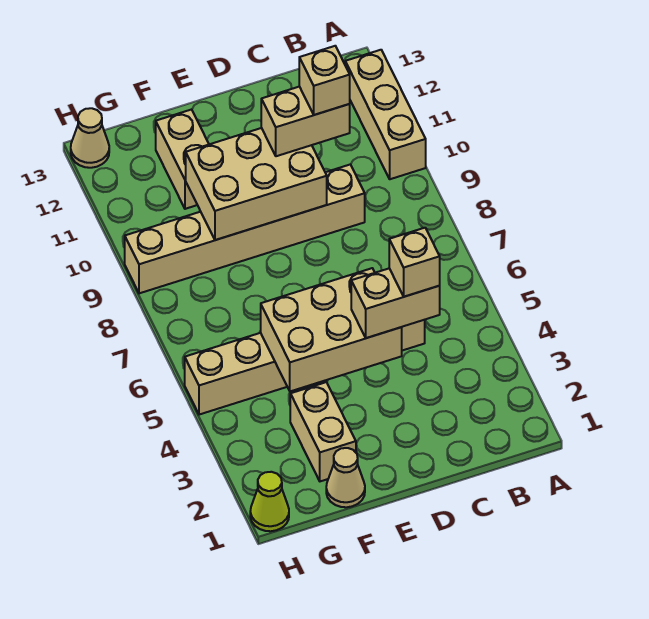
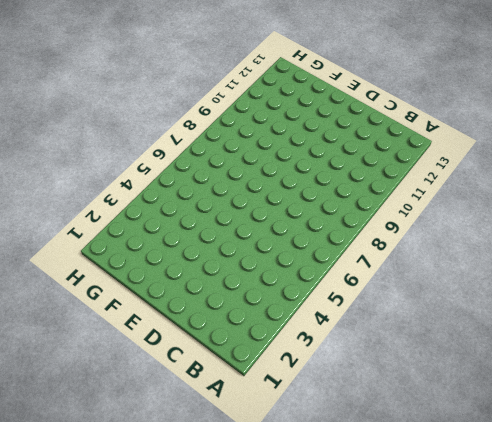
none -> tan brick A10:A12 level 1
none -> tan brick C5:H5 level 1
none -> tan brick C9:H9 level 1

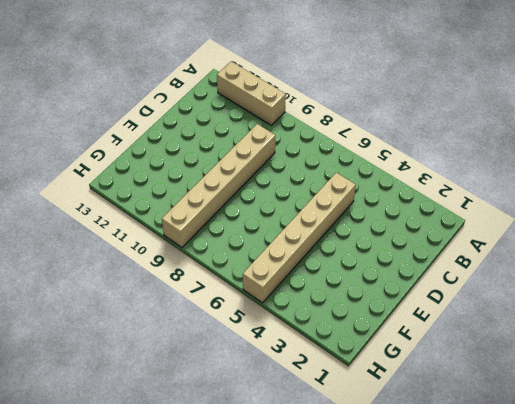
none -> tan cone F1 level 1
none -> tan brick F2:F3 level 1
none -> tan brick F11:F12 level 1

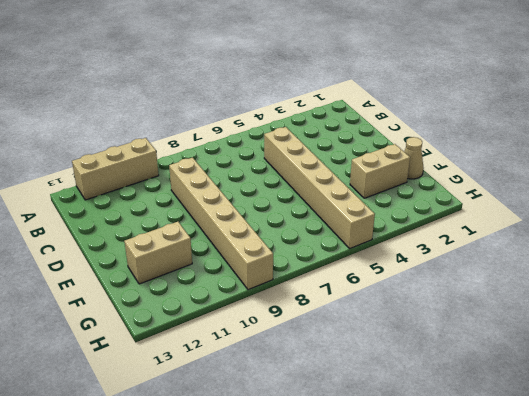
none -> lime cone H1 level 1
none -> tan cone H13 level 1
none -> tan brick D4:F5 level 2

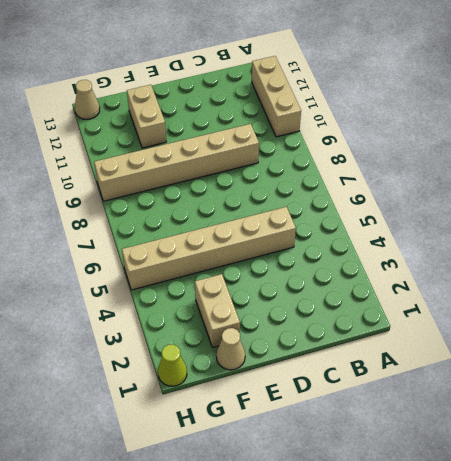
none -> tan brick D4:F5 level 2
none -> tan brick D9:F10 level 2
none -> tan brick C4:D4 level 3

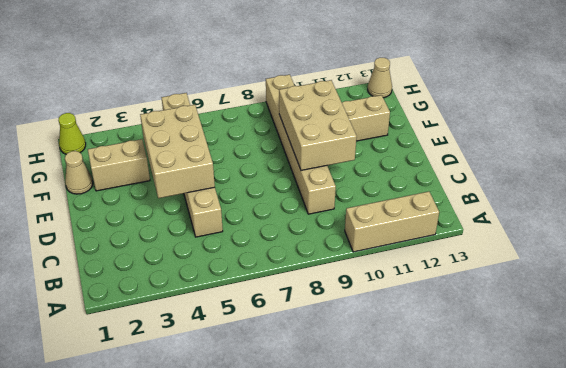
none -> tan brick C4:D4 level 3
none -> tan brick C10:D10 level 3
none -> tan brick C4 level 4

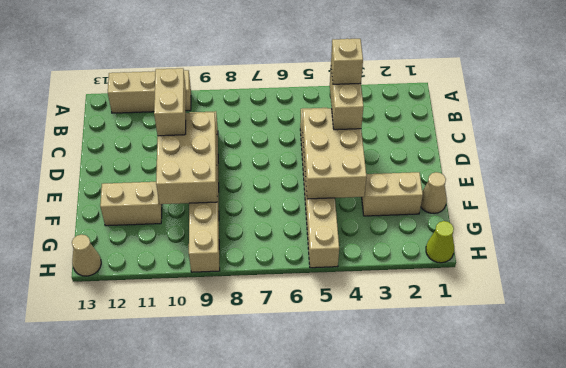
none -> tan brick C10 level 4

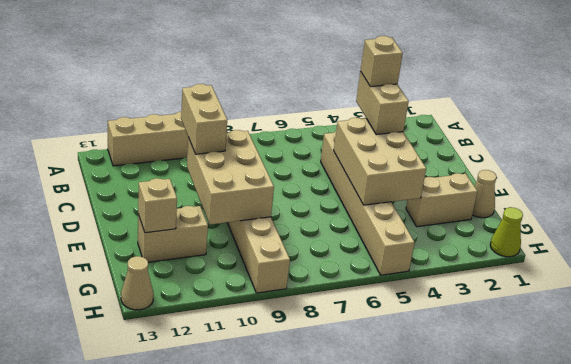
tan brick F12 level 2 -> tan brick C10 level 4

